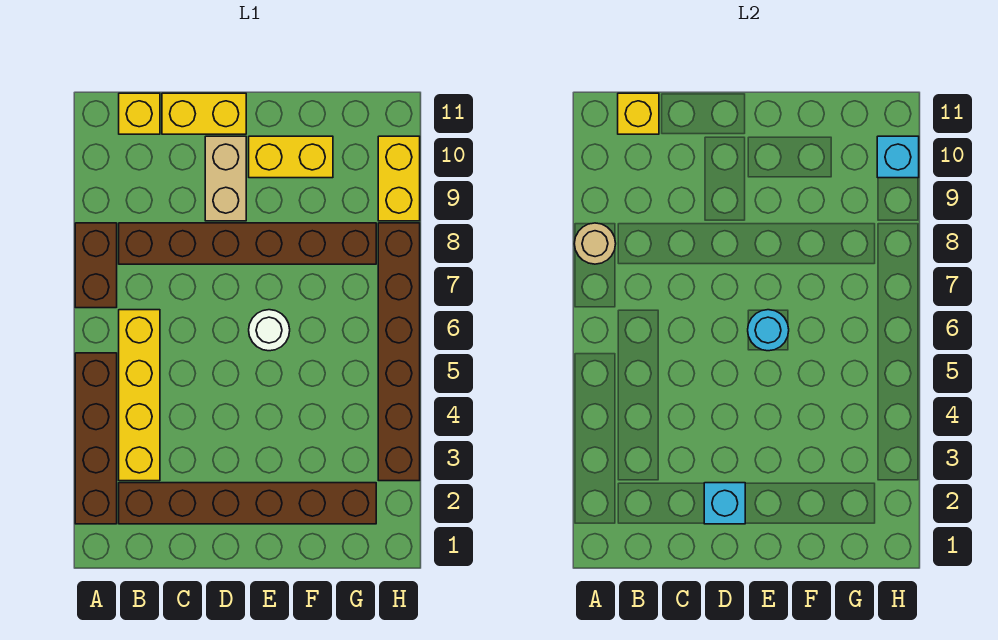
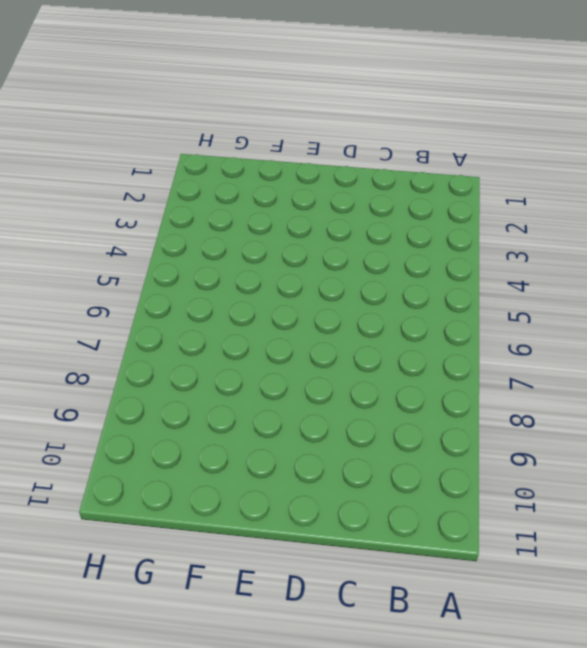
none -> brown brick A2:A5 level 1
none -> brown brick A7:A8 level 1
none -> brown brick B2:G2 level 1

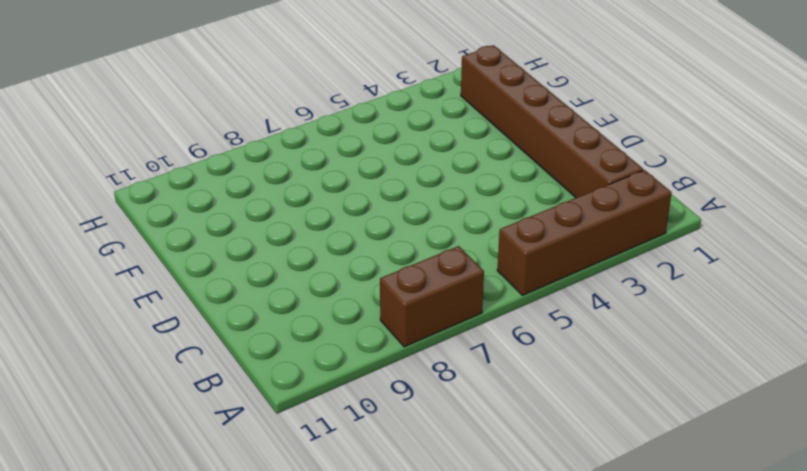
none -> yellow brick B3:B6 level 1
none -> brown brick B8:G8 level 1
none -> yellow brick B11 level 1

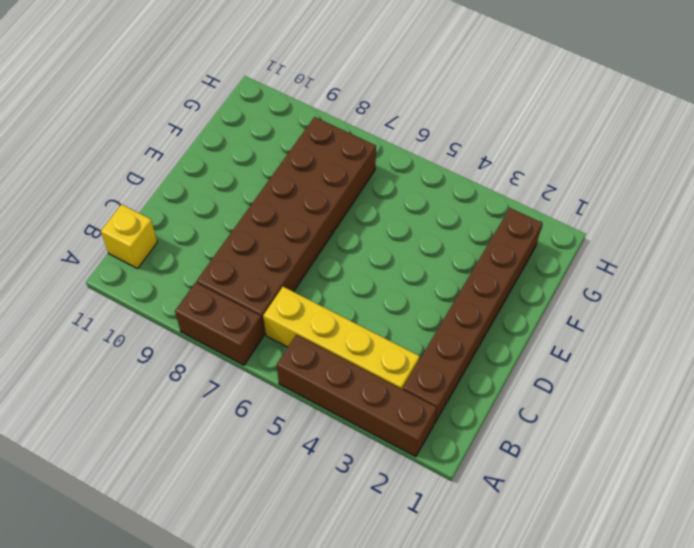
brown brick B7:G8 level 1 -> brown brick B8:G8 level 1
none -> yellow brick C11:D11 level 1
none -> tan brick D9:D10 level 1
none -> white round brick E6 level 1

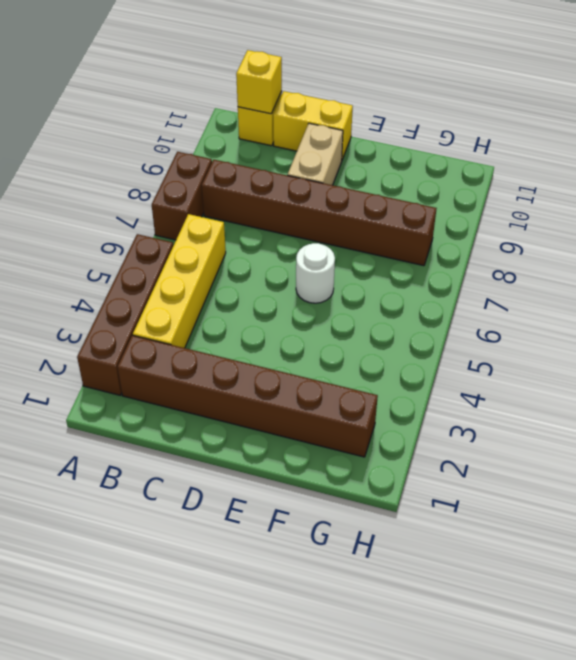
none -> yellow brick E10:F10 level 1
none -> brown brick H3:H8 level 1
none -> yellow brick H9:H10 level 1

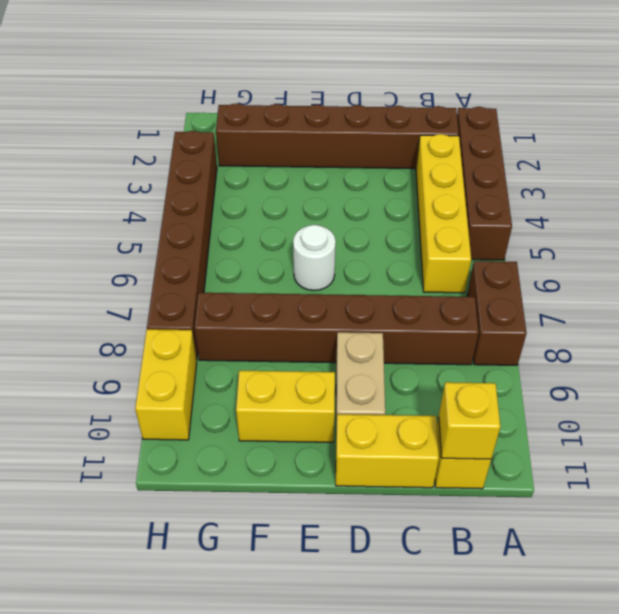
none -> tan round brick A8 level 2
none -> cyan brick D2 level 2
none -> cyan round brick E6 level 2

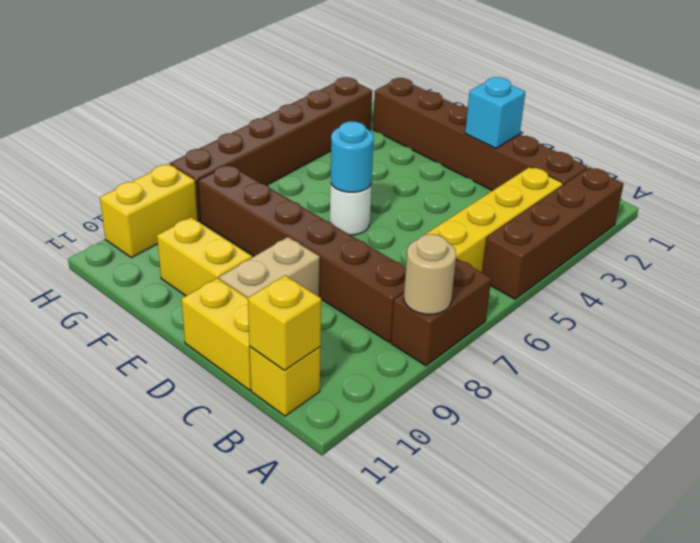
none -> cyan brick H10 level 2

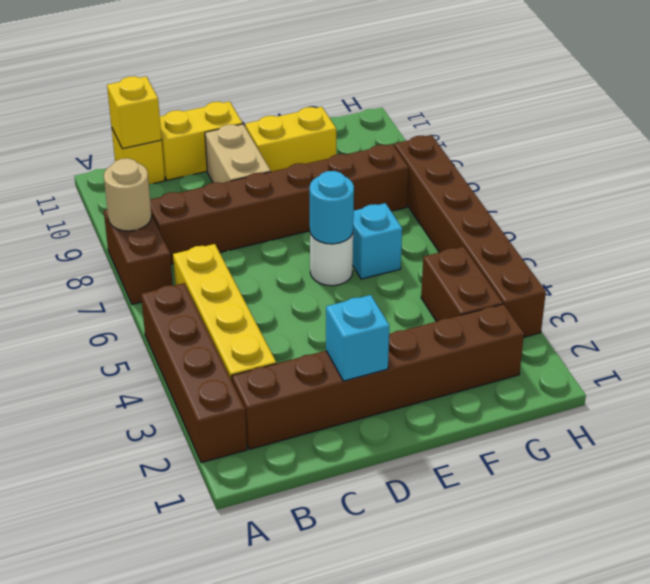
cyan brick F6 level 1 -> cyan brick H10 level 2
brown brick G3:G4 level 1 -> none
none -> yellow brick H9:H10 level 1

